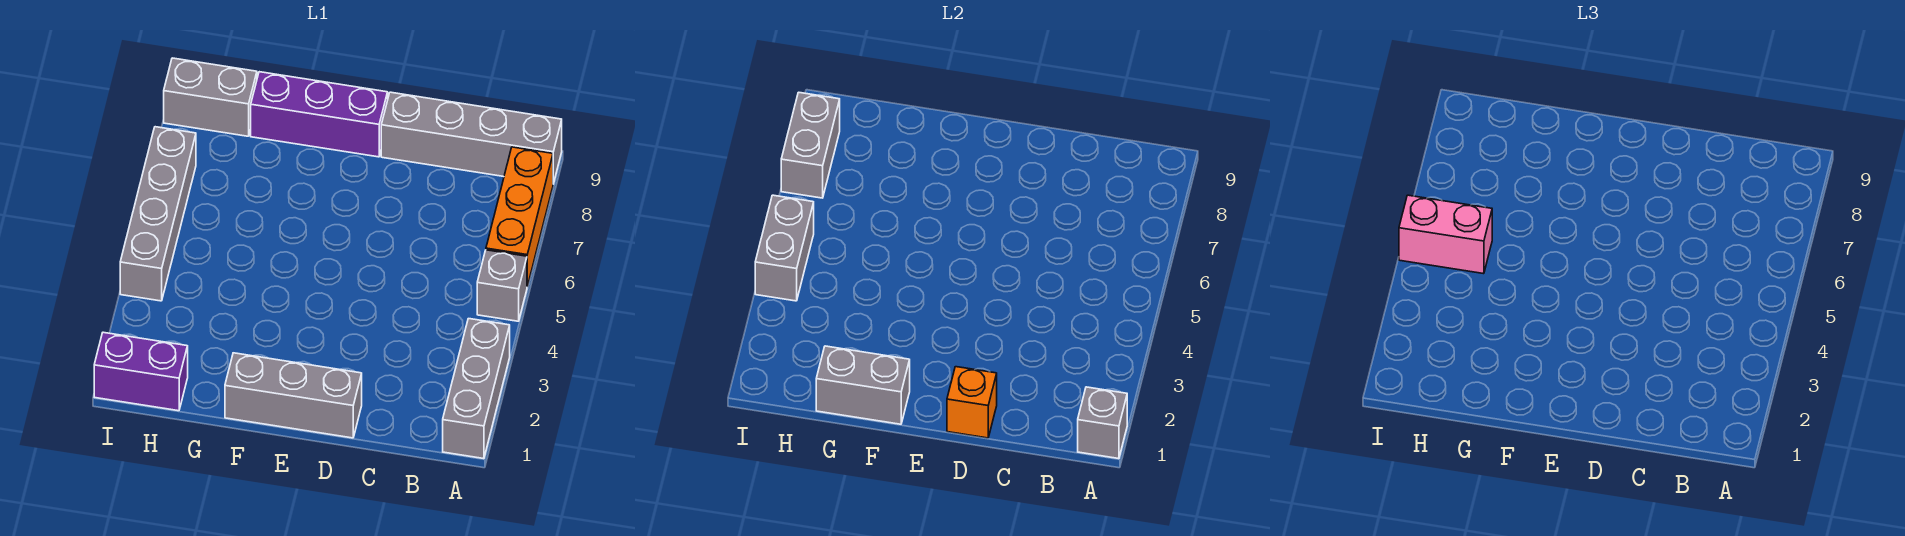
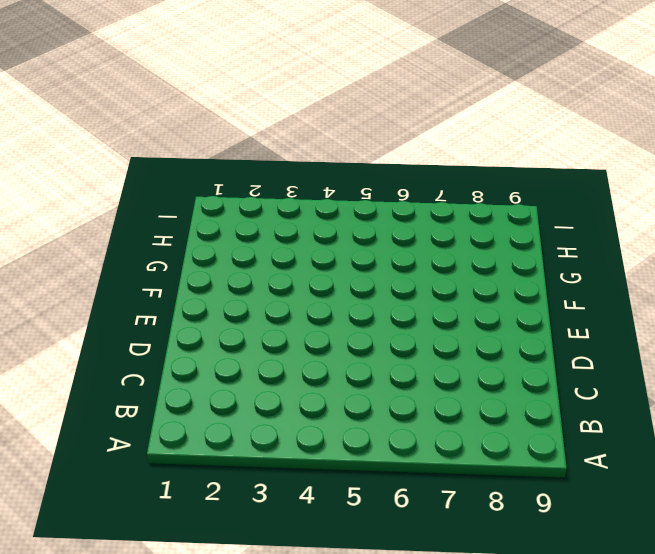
none -> grey brick A1:A3 level 1
none -> grey brick A5 level 1
none -> orange brick A6:A8 level 1

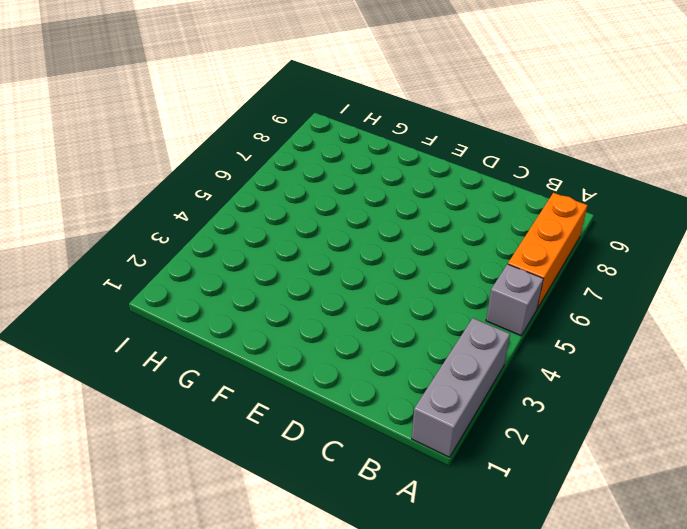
none -> grey brick A9:D9 level 1
none -> grey brick D1:F1 level 1
none -> purple brick E9:G9 level 1

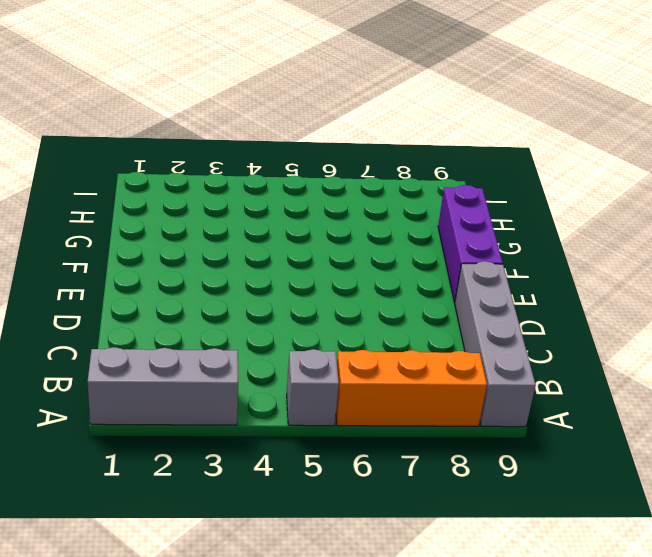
none -> grey brick D1:F1 level 1
none -> purple brick H1:I1 level 1
none -> grey brick H9:I9 level 1

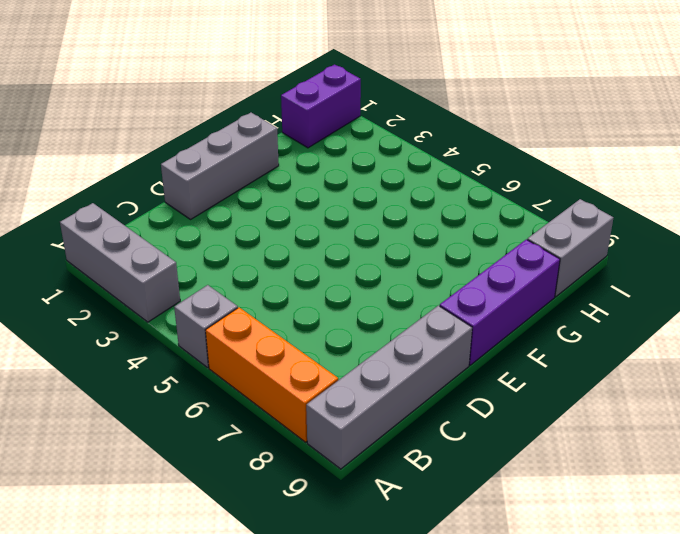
none -> grey brick I4:I7 level 1
none -> grey brick A1 level 2
none -> orange brick D1 level 2

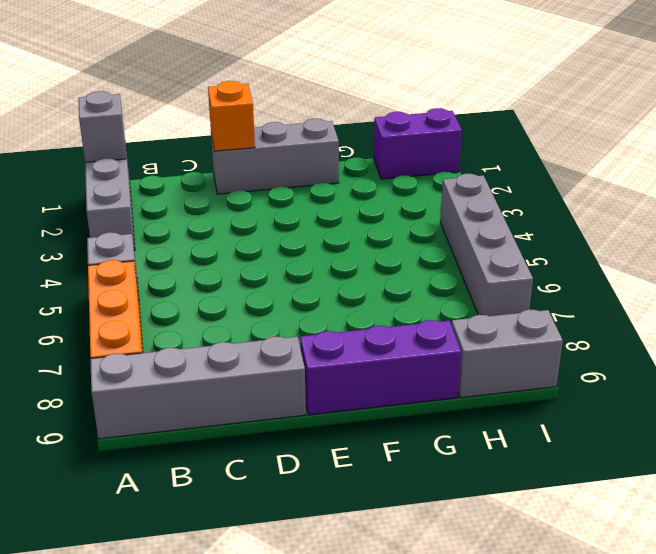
none -> grey brick F1:G1 level 2
none -> grey brick I4:I5 level 2
none -> grey brick I7:I8 level 2

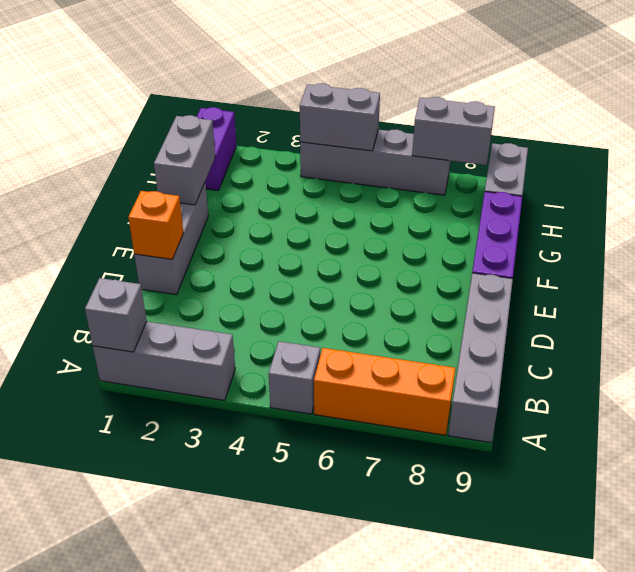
none -> pink brick H5:I5 level 3

